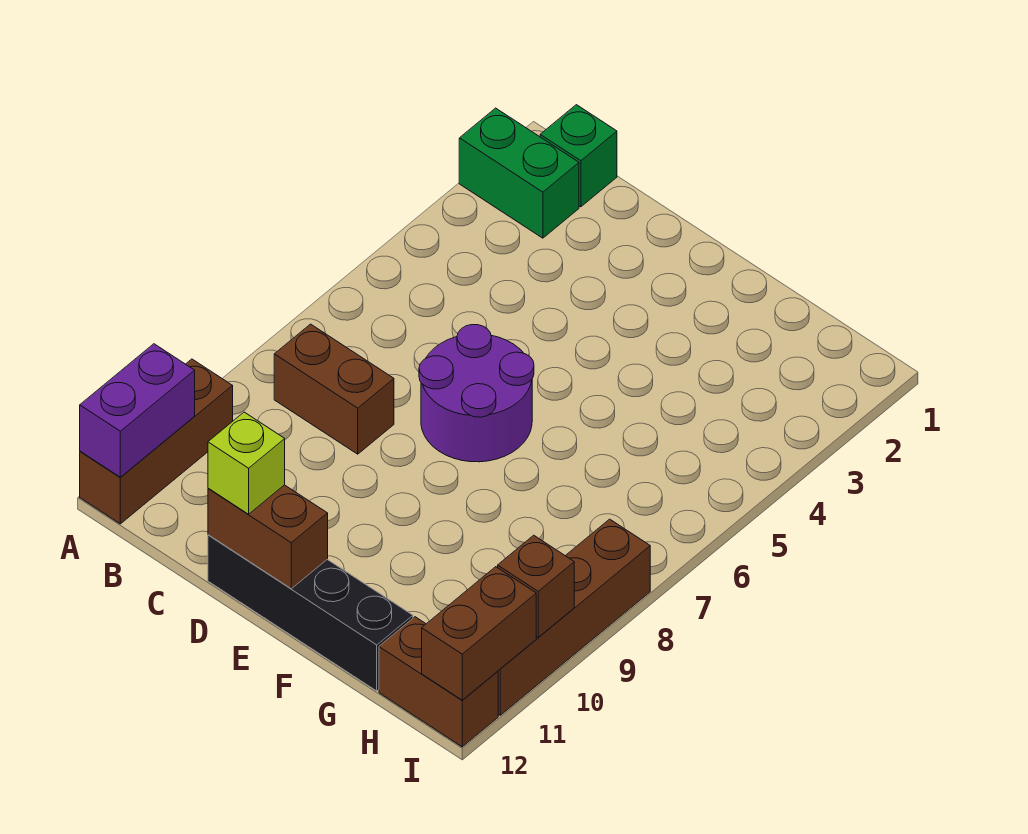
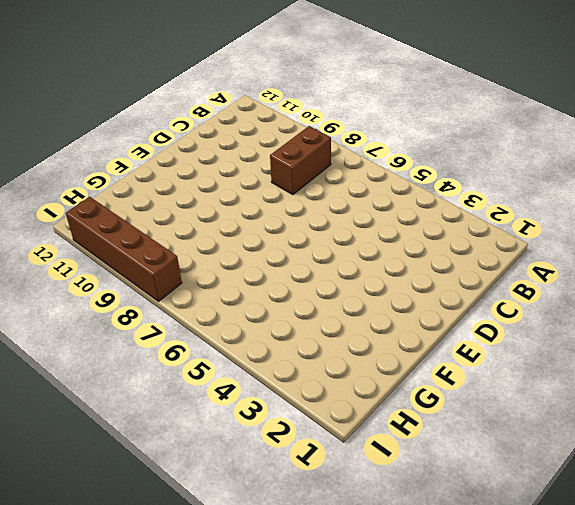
none -> green brick A2:B2 level 1
none -> brown brick A10:A12 level 1
none -> green brick B1 level 1

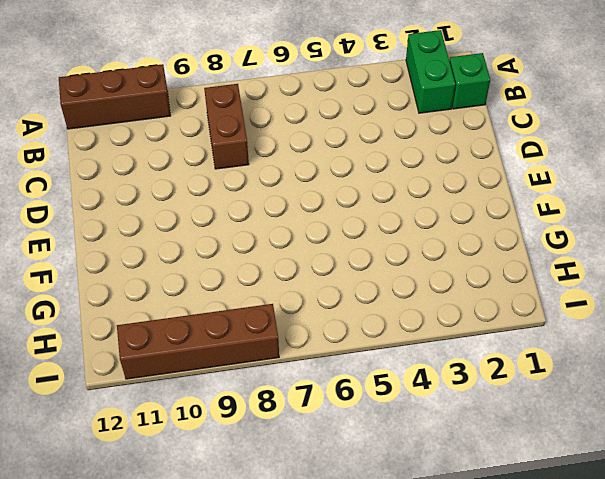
none -> purple round brick D6:E7 level 1
none -> black brick D12:G12 level 1
none -> brown brick H12:I12 level 1

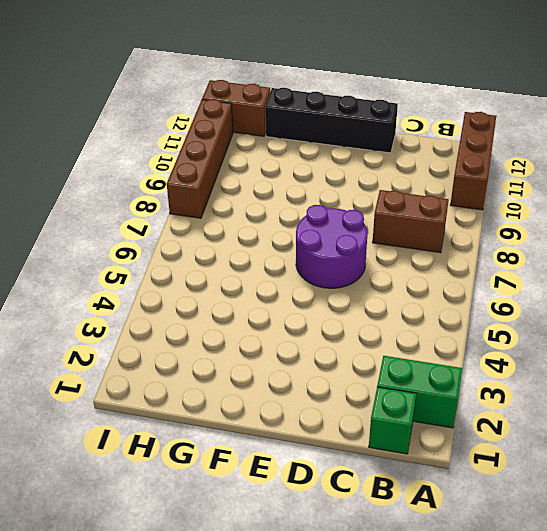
none -> purple brick A11:A12 level 2
none -> brown brick D12:E12 level 2
none -> brown brick I10 level 2

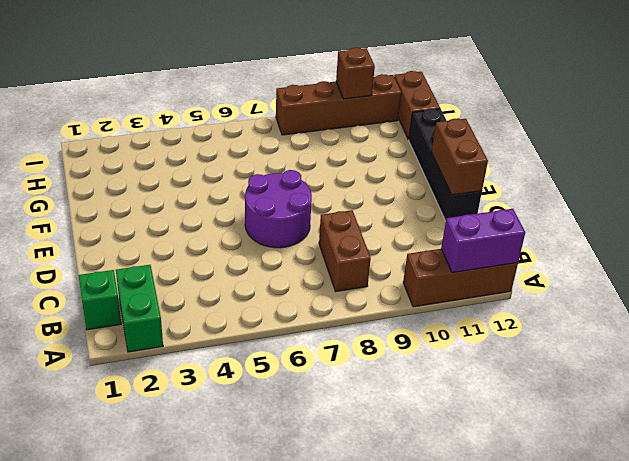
none -> brown brick I11:I12 level 2
none -> lime brick D12 level 3

